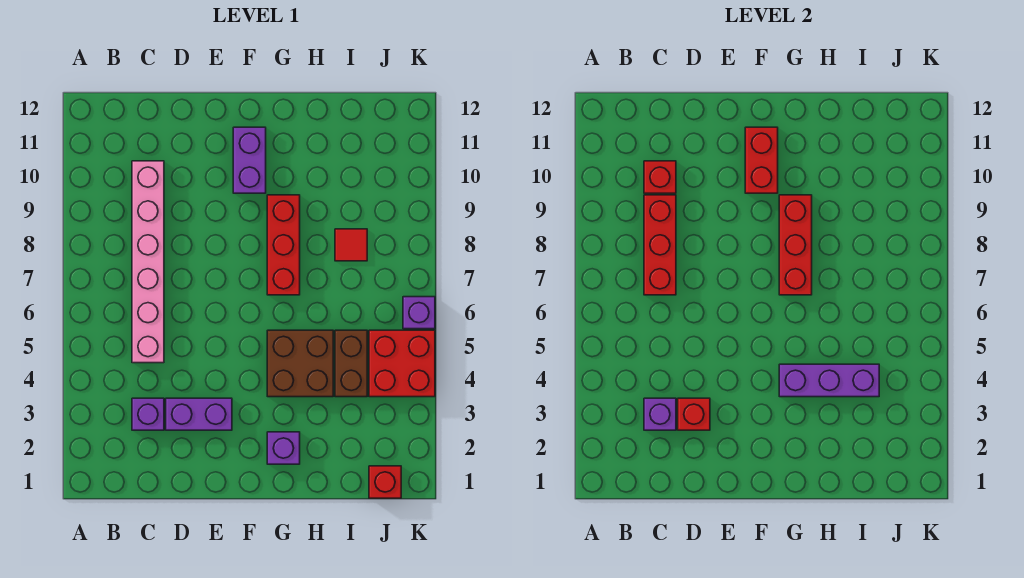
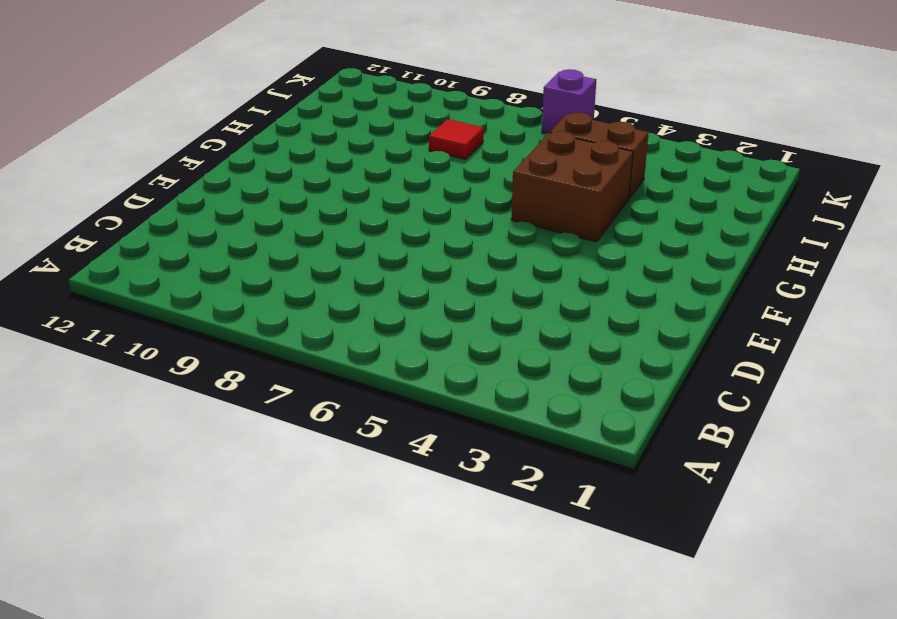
none -> purple brick C3 level 1
none -> pink brick C5:C10 level 1
none -> purple brick D3:E3 level 1

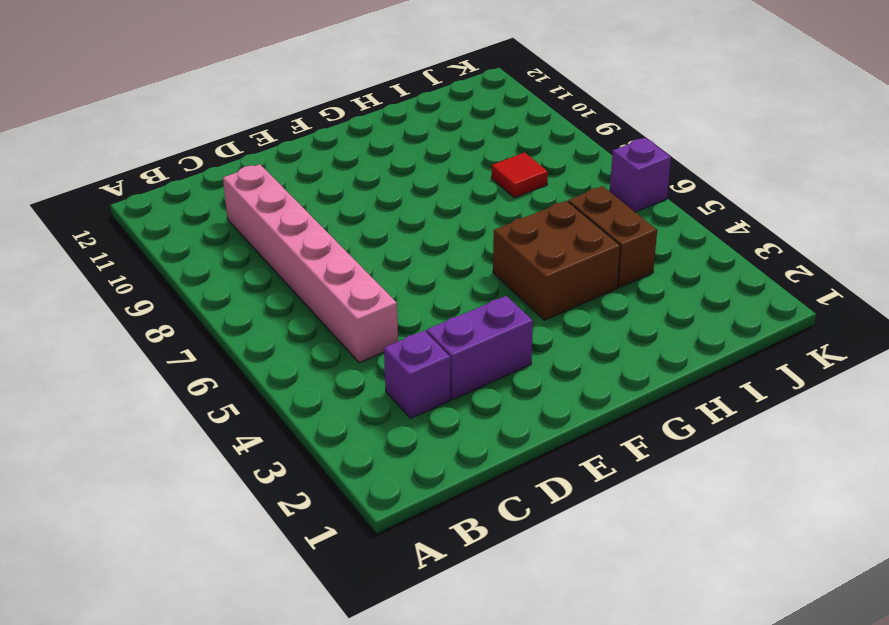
none -> purple brick F10:F11 level 1
none -> purple brick G2 level 1
none -> red brick G7:G9 level 1

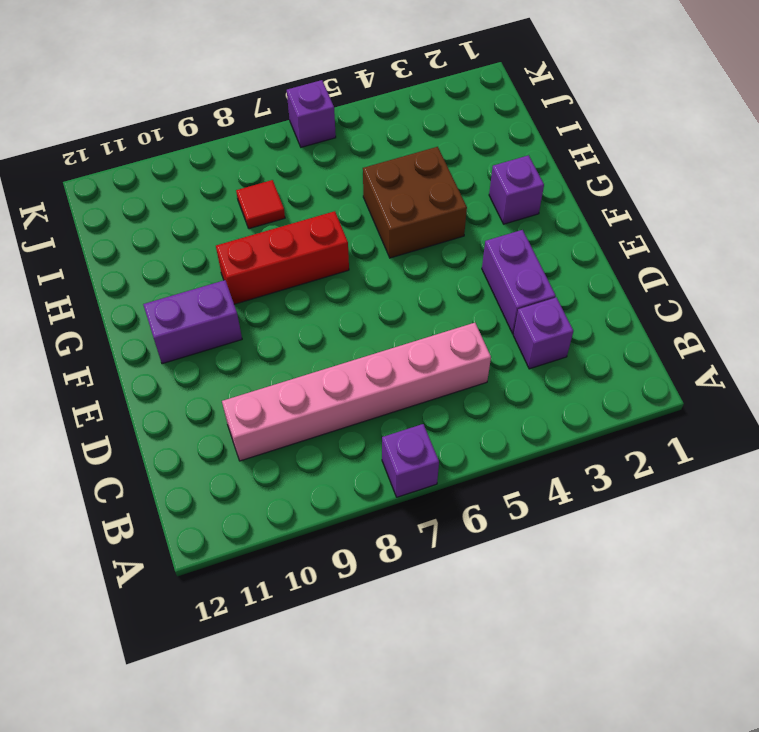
purple brick A7 level 1 -> purple brick C3 level 2
none -> brown brick I4:I5 level 1
none -> red brick J1 level 1
none -> red brick J4:K5 level 1

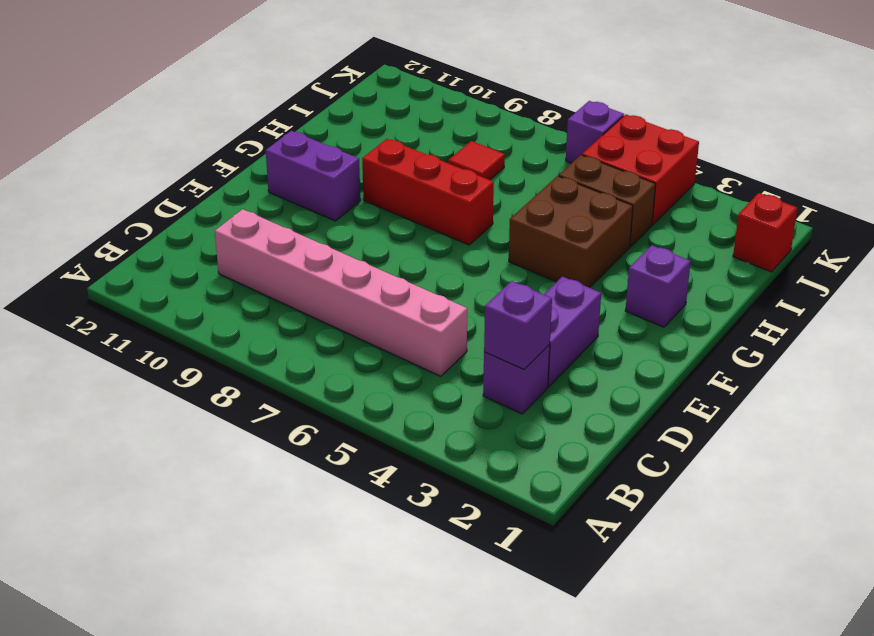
none -> red brick C7:C9 level 2
none -> red brick C10 level 2
none -> red brick D3 level 2

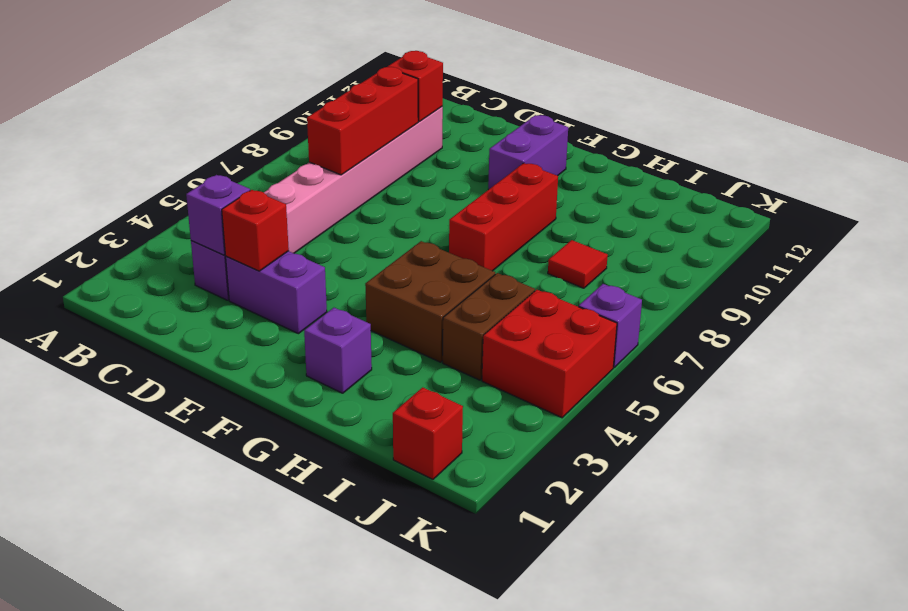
none -> red brick F10:F11 level 2
none -> purple brick G4:I4 level 2
none -> red brick G7:G9 level 2

